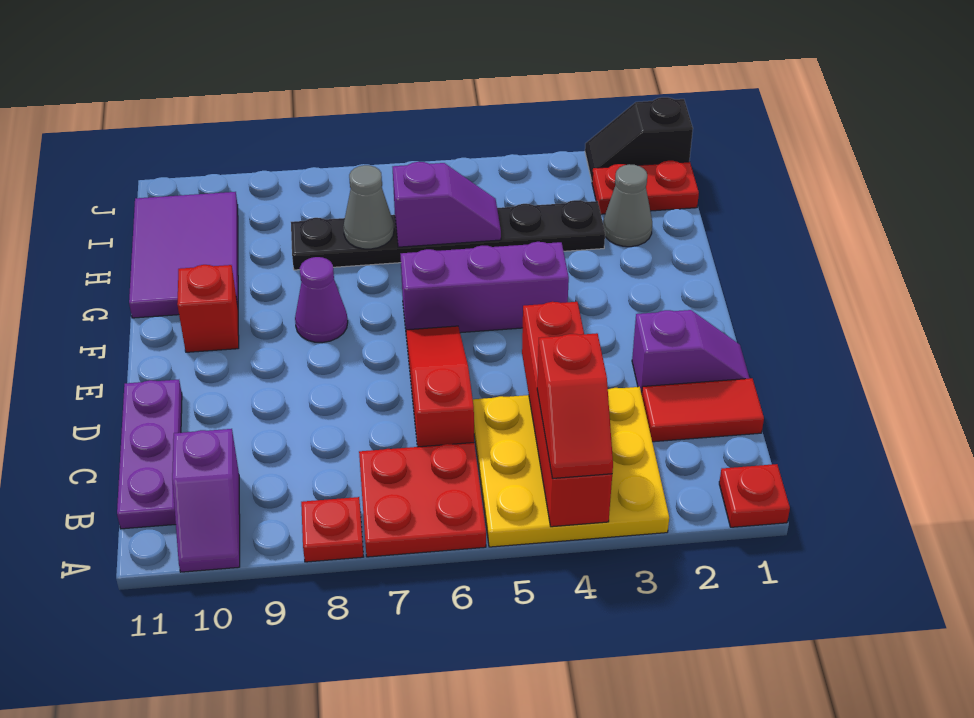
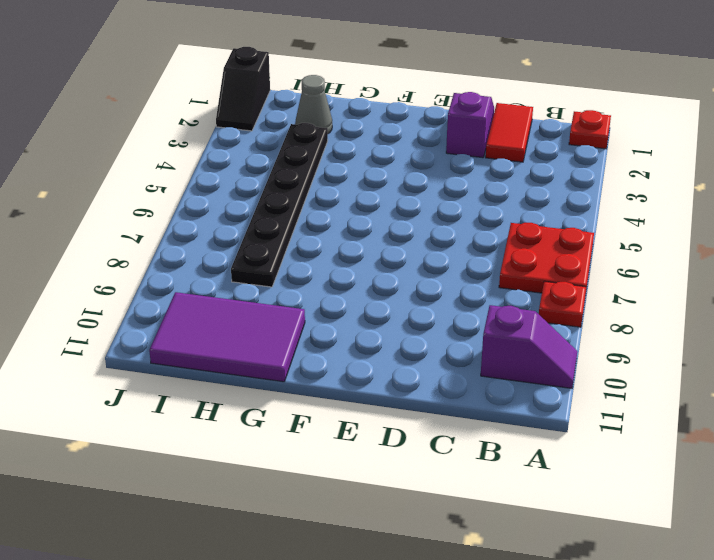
none -> yellow plate A3:C5 level 1
none -> purple plate B11:D11 level 1
none -> red slope C6:E6 level 1 top C

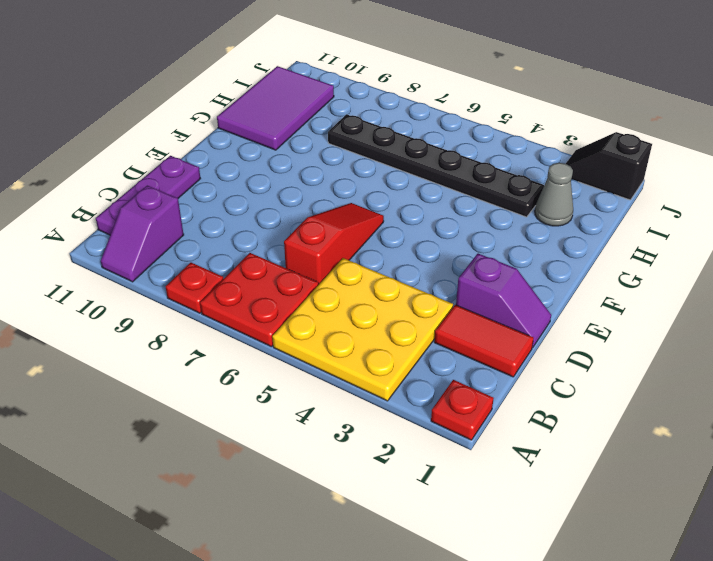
none -> purple brick F4:F6 level 1
none -> purple cone F8 level 1
none -> red brick F10 level 1

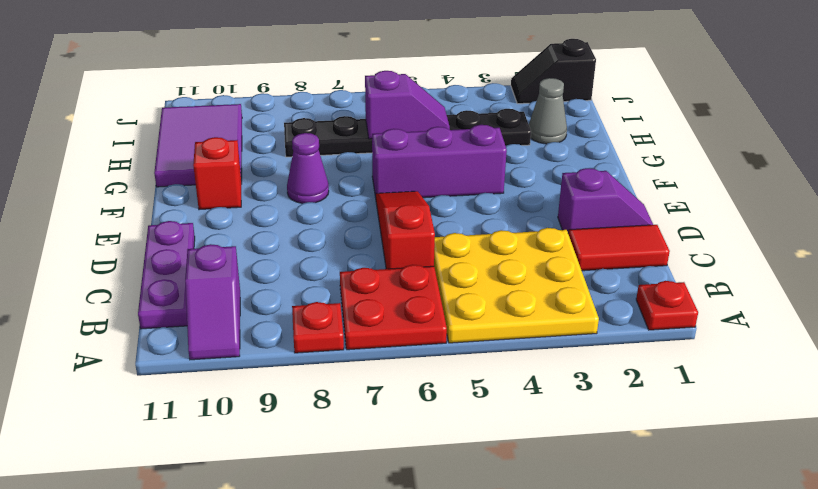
none -> red plate I1:I2 level 1
none -> red brick A4:D4 level 2
none -> grey cone H7 level 2

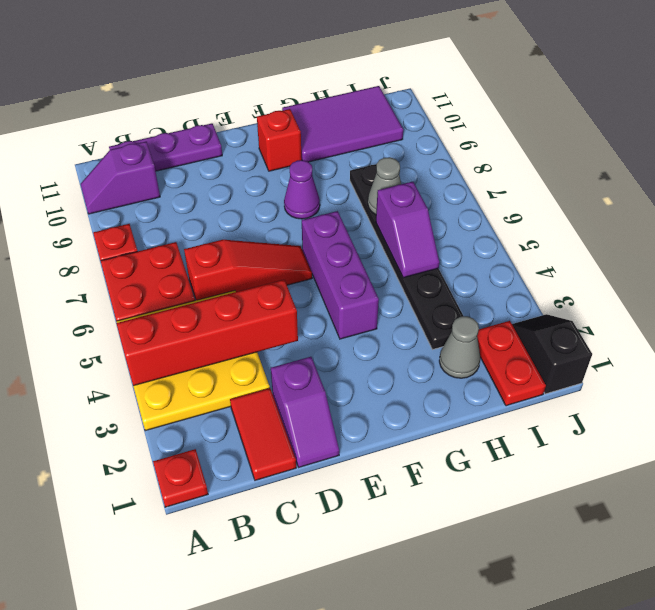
none -> red slope A4:B4 level 3 top B

